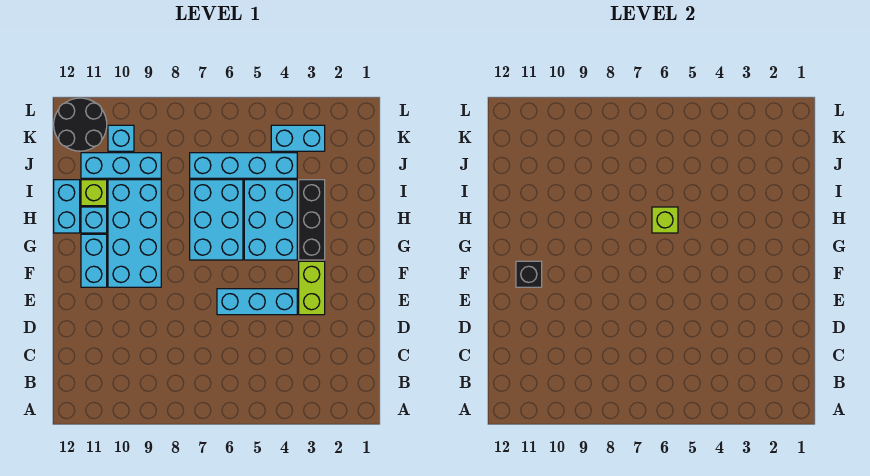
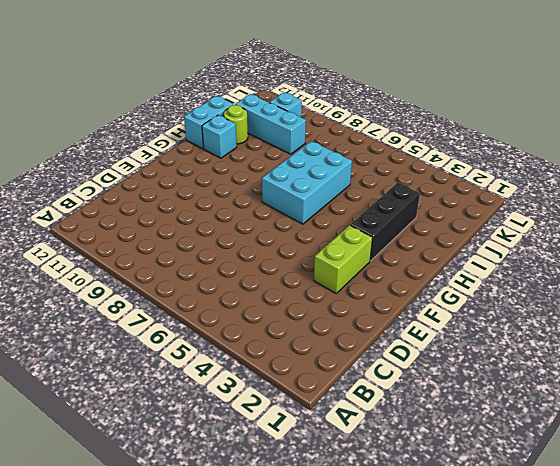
lime round brick I11 level 1 -> lime brick I11 level 1
none -> cyan brick E4:E6 level 1
none -> cyan brick F9:I10 level 1
none -> cyan brick F11:G11 level 1

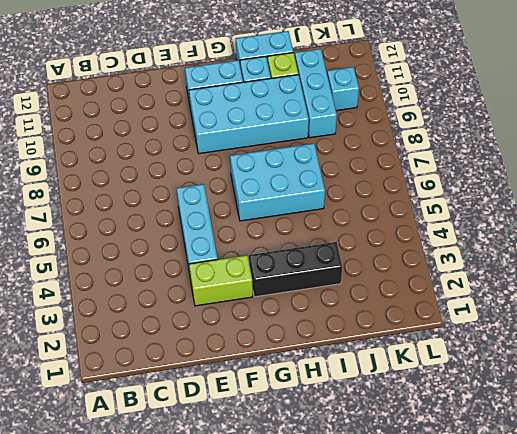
none -> cyan brick G4:I5 level 1
none -> cyan brick J4:J7 level 1
none -> cyan brick K3:K4 level 1

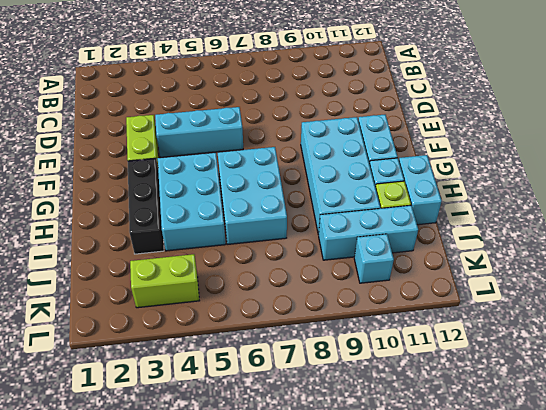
lime brick K3:K4 level 1 -> cyan brick K3:K4 level 1
none -> cyan brick J4:J7 level 1
none -> black round brick K11:L12 level 1
none -> black brick F11 level 2

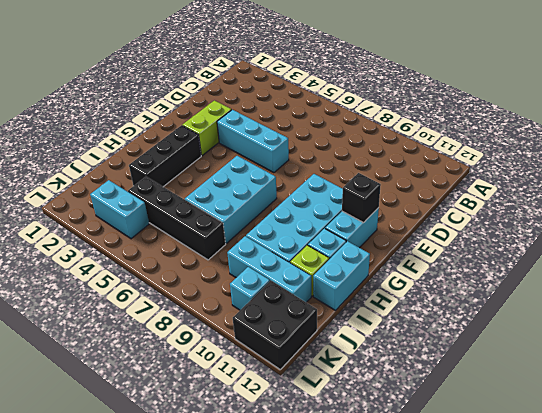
black brick J4:J7 level 1 -> cyan brick J4:J7 level 1
black brick K11:L12 level 1 -> black round brick K11:L12 level 1
none -> cyan brick G4:I5 level 1
none -> lime brick H6 level 2

